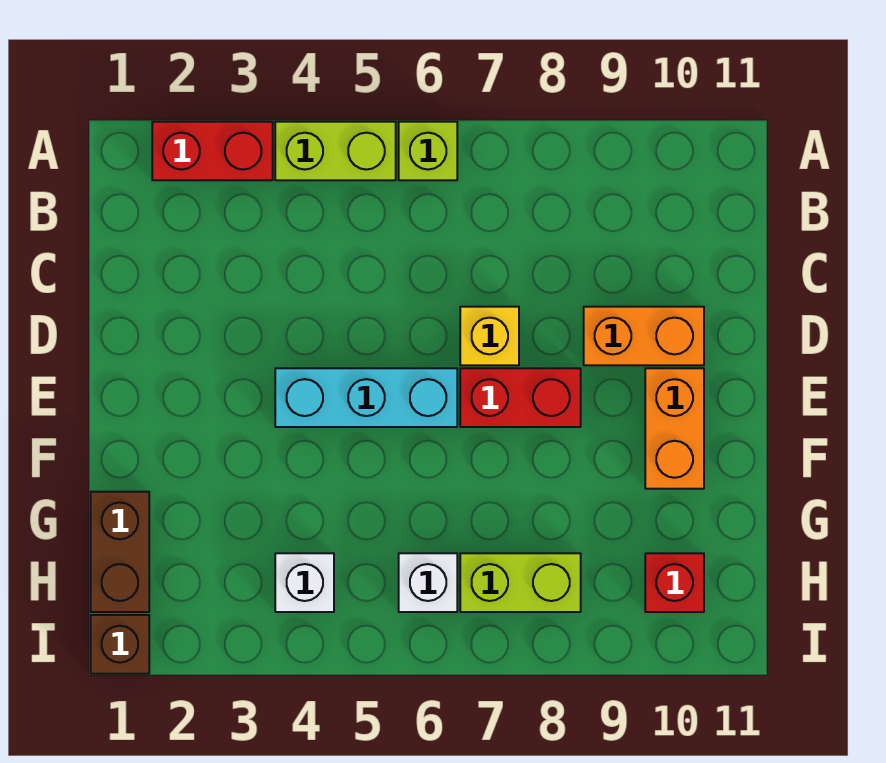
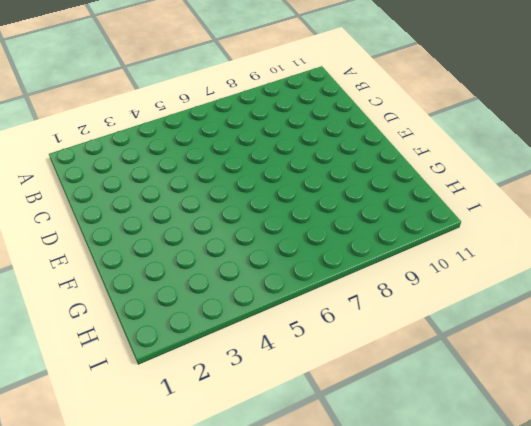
none -> red brick A2:A3 level 1
none -> lime brick A4:A5 level 1
none -> lime brick A6 level 1

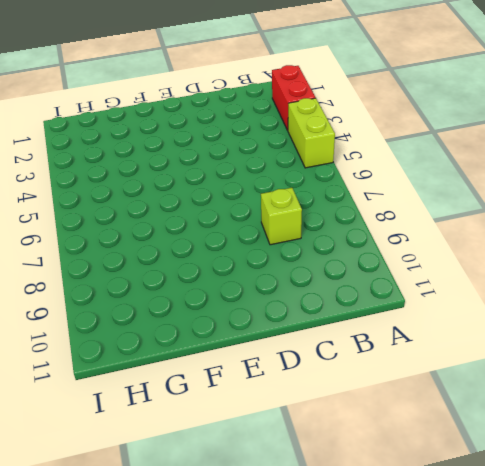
lime brick C8 level 1 -> lime brick A6 level 1
none -> yellow brick D7 level 1
none -> orange brick D9:D10 level 1
none -> cyan brick E4:E6 level 1

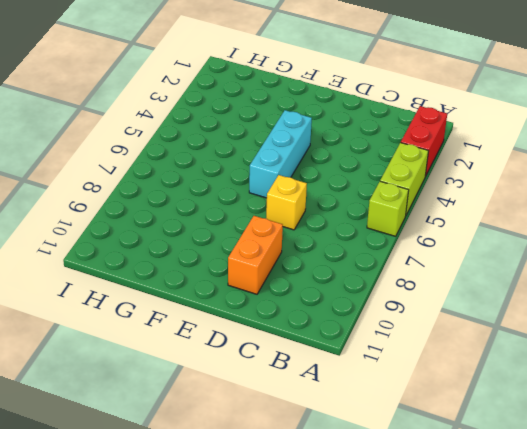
none -> red brick E7:E8 level 1
none -> orange brick E10:F10 level 1
none -> brown brick G1:H1 level 1

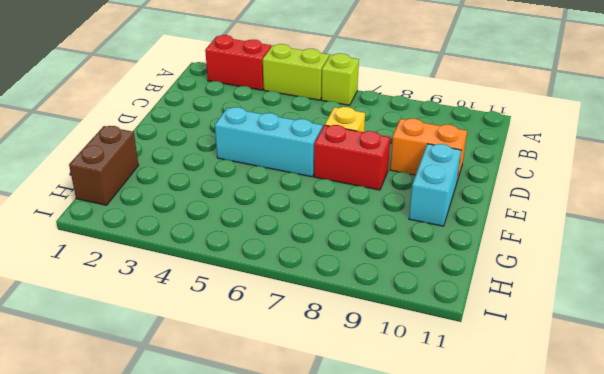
cyan brick E10:F10 level 1 -> orange brick E10:F10 level 1
none -> white brick H4 level 1
none -> white brick H6 level 1
none -> lime brick H7:H8 level 1

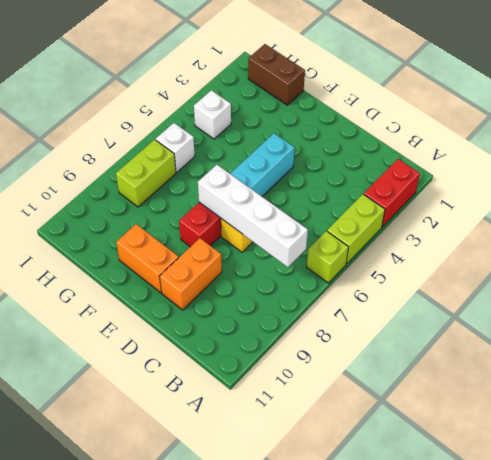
white brick B7:E7 level 2 -> none
none -> red brick H10 level 1
none -> brown brick I1 level 1

